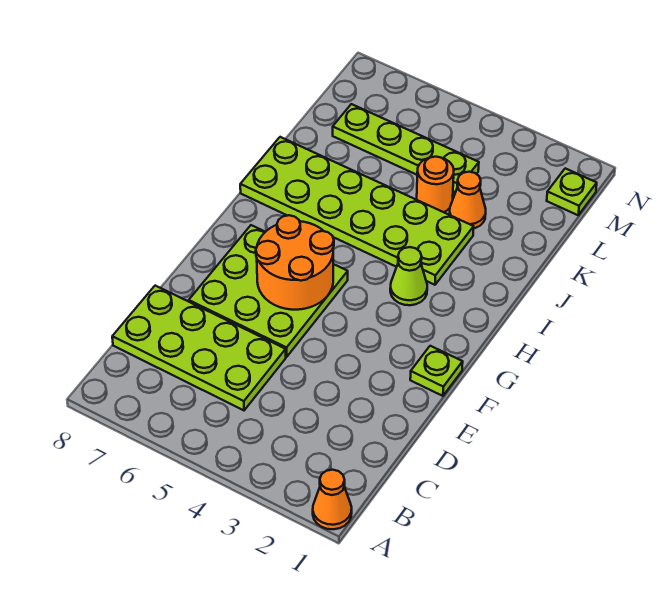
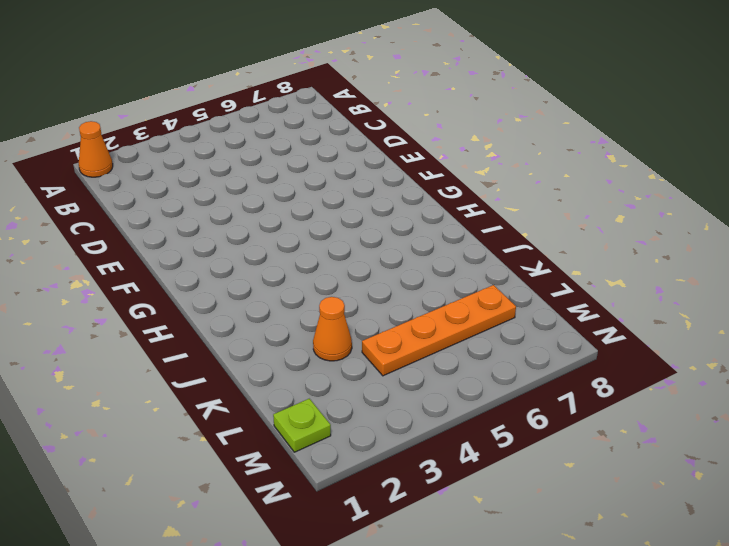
orange plate L4:L7 level 1 -> lime plate L4:L7 level 1
none -> lime plate C5:D8 level 1
none -> lime plate E5:G7 level 1

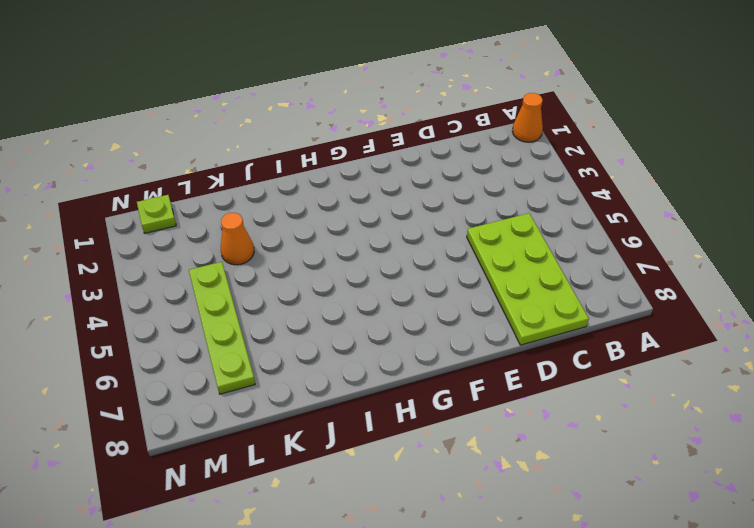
none -> lime plate E5:G7 level 1
none -> lime plate F1 level 1

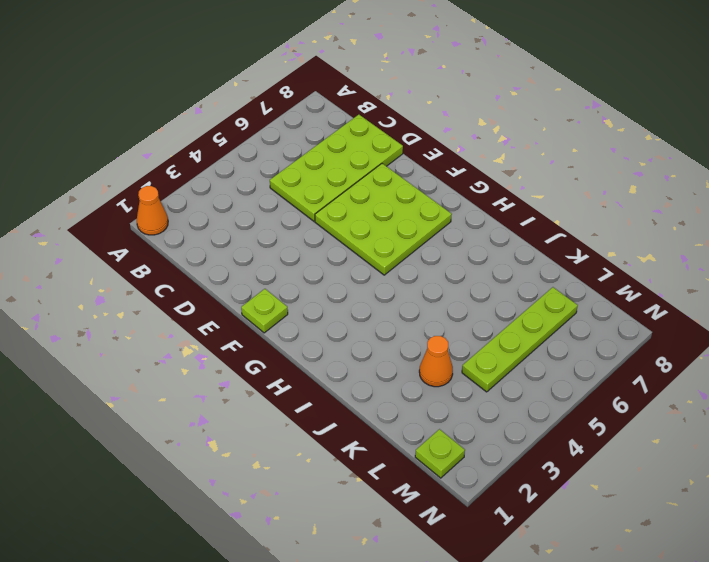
none -> lime cone H3 level 1
none -> lime plate I3:J8 level 1

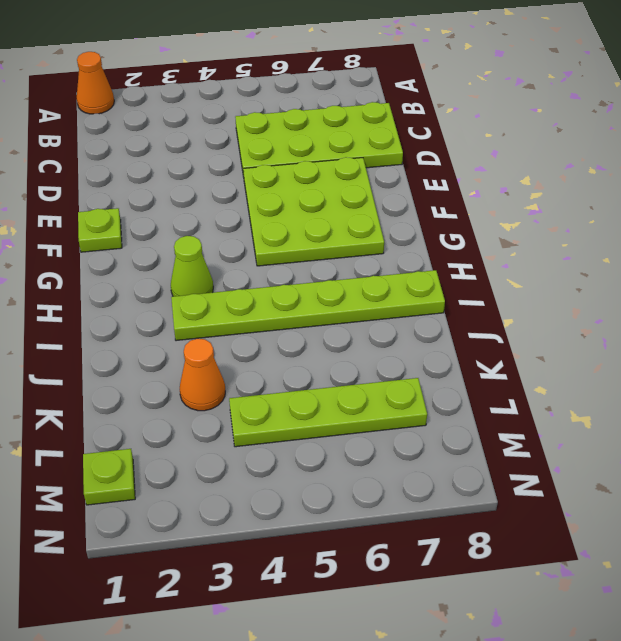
lime plate I3:I8 level 1 -> lime plate I3:J8 level 1
none -> orange round brick K4 level 1
none -> orange round brick F5:G6 level 2

